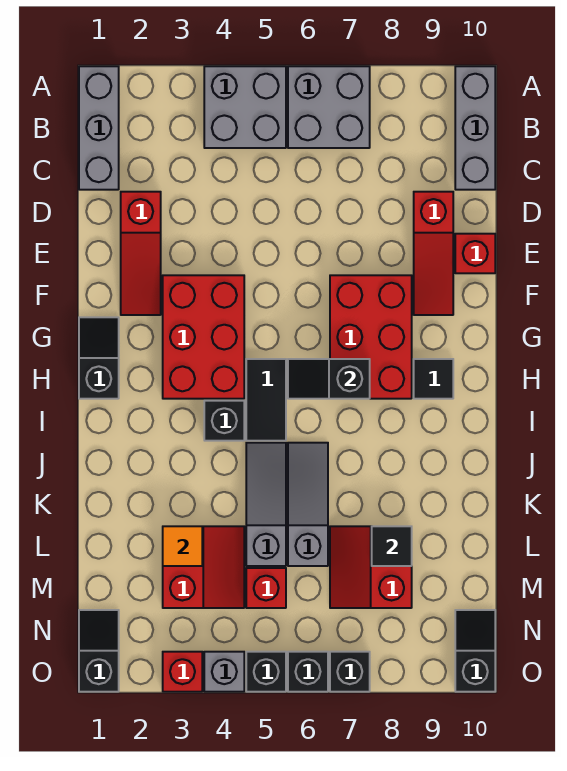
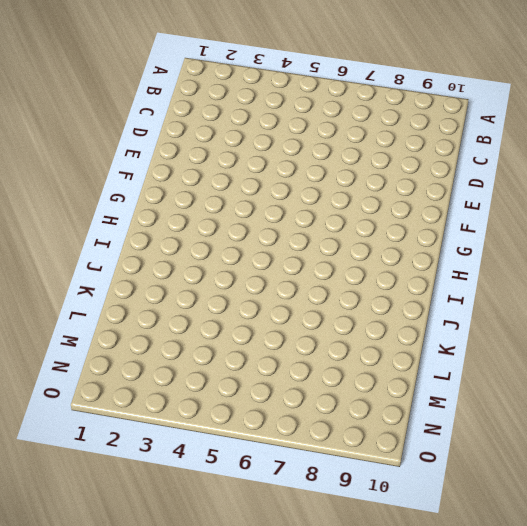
none -> grey brick A1:C1 level 1
none -> grey brick A4:B5 level 1
none -> grey brick A6:B7 level 1

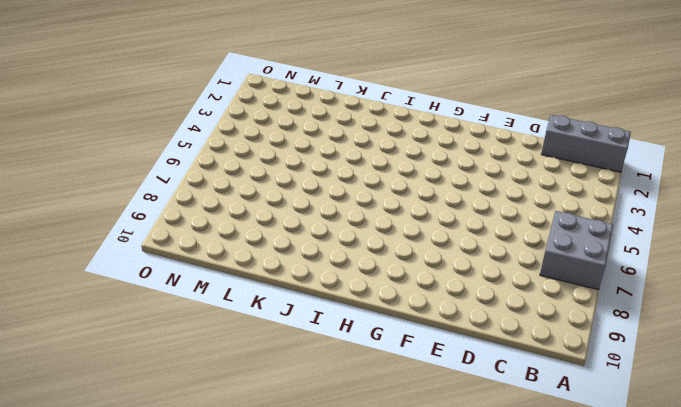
none -> grey brick A4:B5 level 1
none -> grey brick A10:C10 level 1
none -> red slope D2:F2 level 1 top D

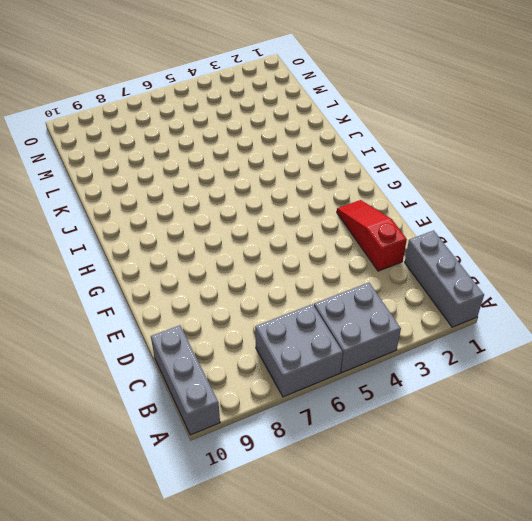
none -> red slope D9:F9 level 1 top D
none -> red brick E10 level 1
none -> red brick F3:H4 level 1

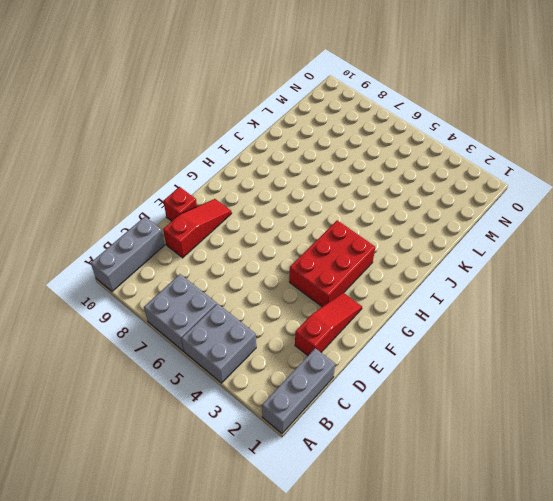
none -> red brick F7:H8 level 1
none -> black slope G1:H1 level 1 top H
none -> black tile H5:I5 level 1

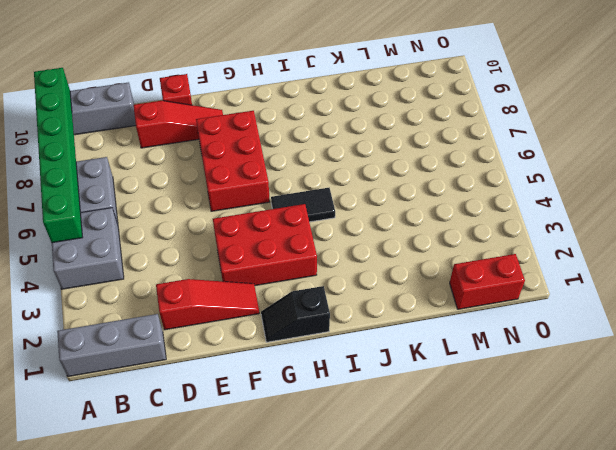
green brick A5:A10 level 2 -> none
red brick F6:G8 level 1 -> red brick F7:H8 level 1
red brick M1:N1 level 1 -> black slope N1:O1 level 1 top O
none -> black tile H9 level 1
none -> black brick I4 level 1
none -> grey slope J5:L5 level 1 top L

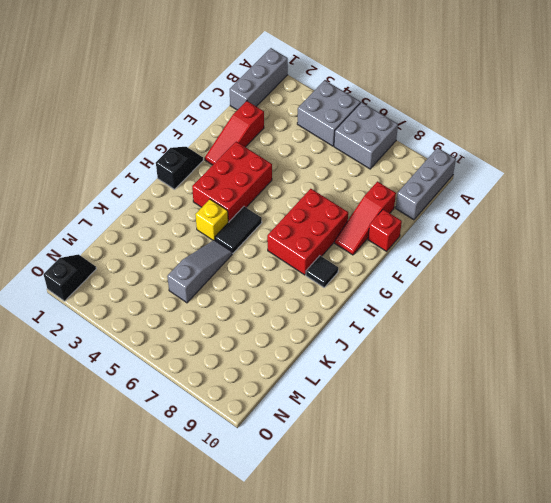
yellow brick I4 level 1 -> black brick I4 level 1
none -> grey slope J6:L6 level 1 top L
none -> red slope L3:M4 level 1 top 3
none -> red slope L7:M8 level 1 top 8

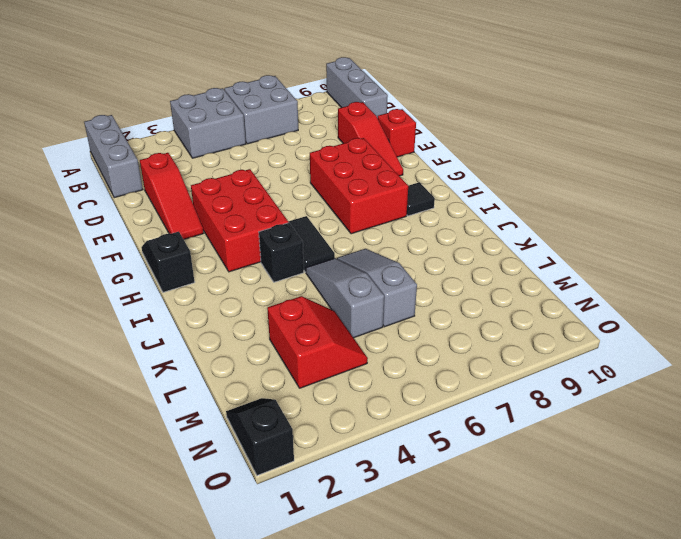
none -> red slope L7:M8 level 1 top 8
none -> red brick M5 level 1
none -> black slope N10:O10 level 1 top O

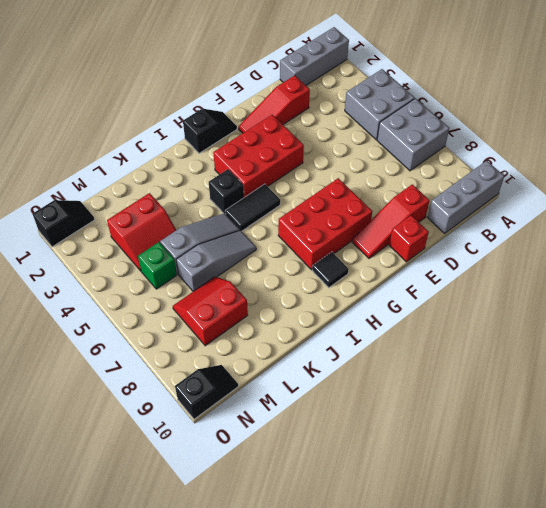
green brick M5 level 1 -> red brick M5 level 1
none -> red brick O3 level 1
none -> grey brick O4 level 1
none -> black brick O5 level 1

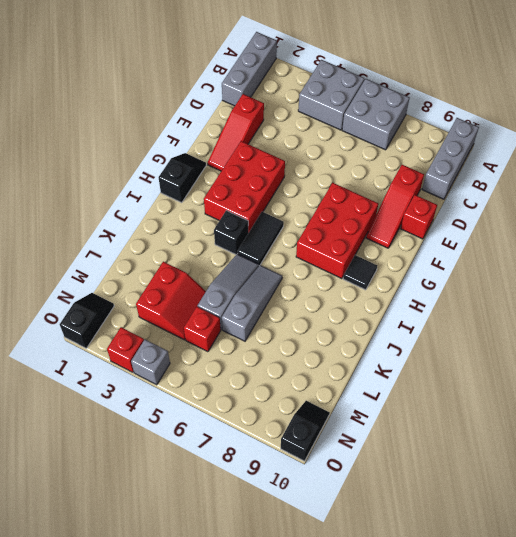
none -> red slope L7:M8 level 1 top 8
none -> black brick O5 level 1
none -> black brick O6 level 1

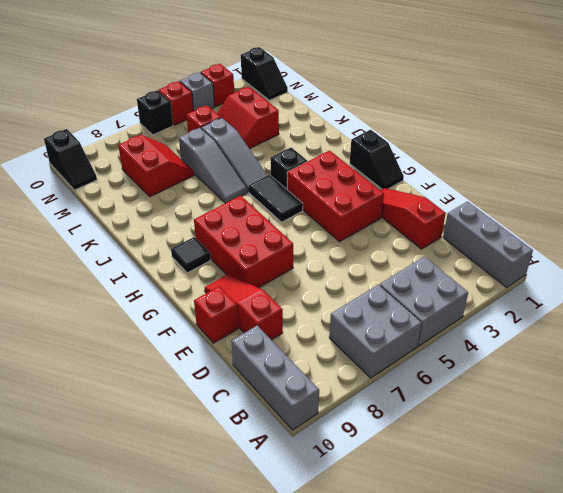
red brick O5 level 1 -> black brick O5 level 1
none -> black brick O7 level 1
none -> black slope H6:H7 level 2 top 7
none -> orange tile L3 level 2

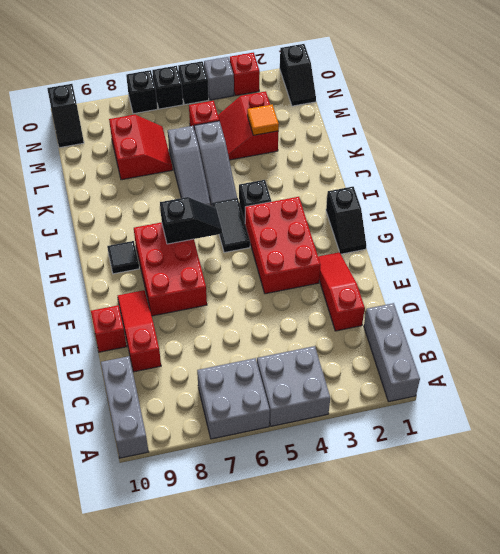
none -> black tile L8 level 2

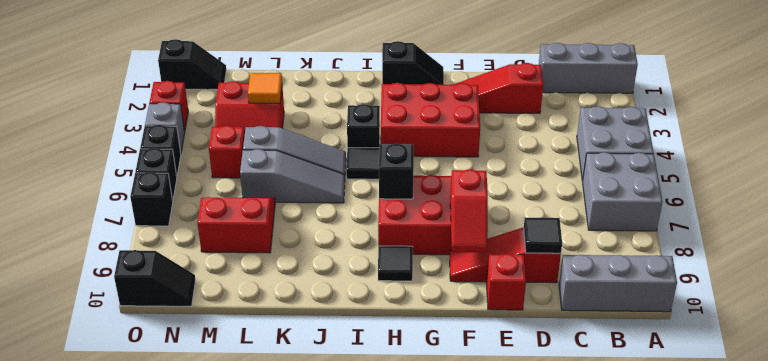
black tile D9 level 2 -> black tile L8 level 2
red slope F8:F9 level 2 top 8 -> none

